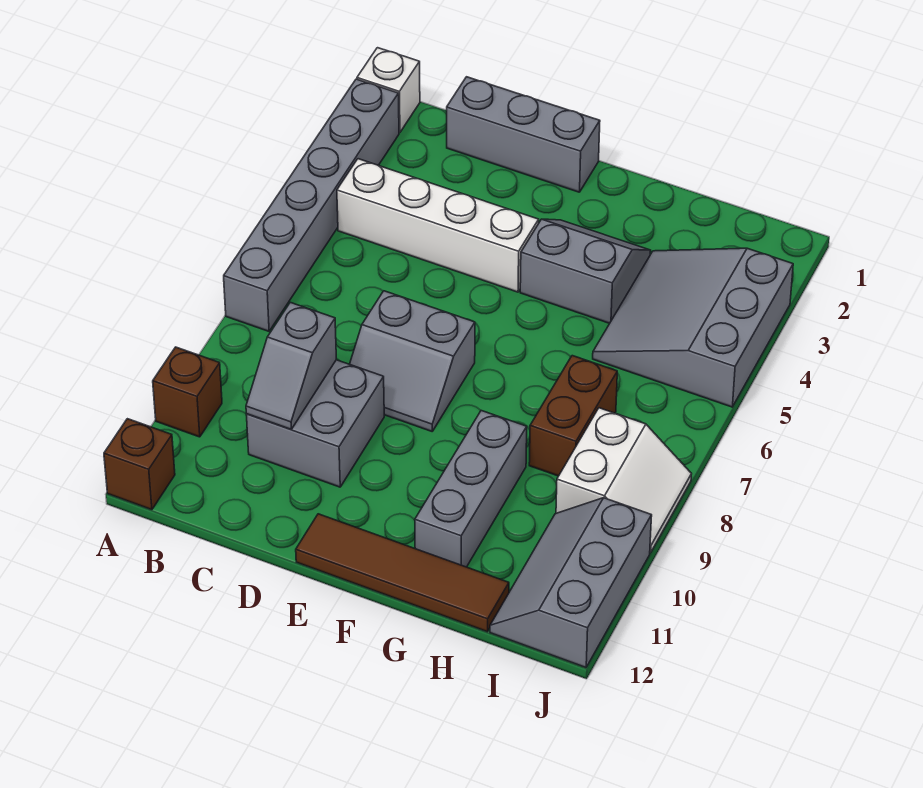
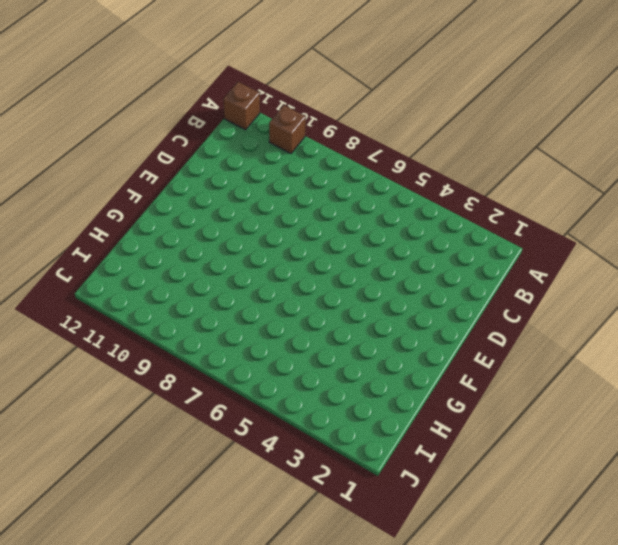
none -> white brick A1 level 1
none -> grey brick A2:A7 level 1
none -> white brick B4:E4 level 1

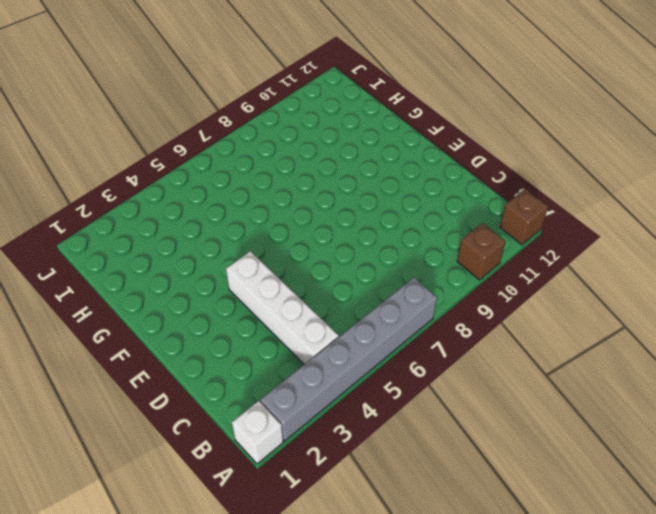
none -> grey brick C1:E1 level 1
none -> grey brick C9:D10 level 1
none -> grey slope D7:E8 level 1 top 7

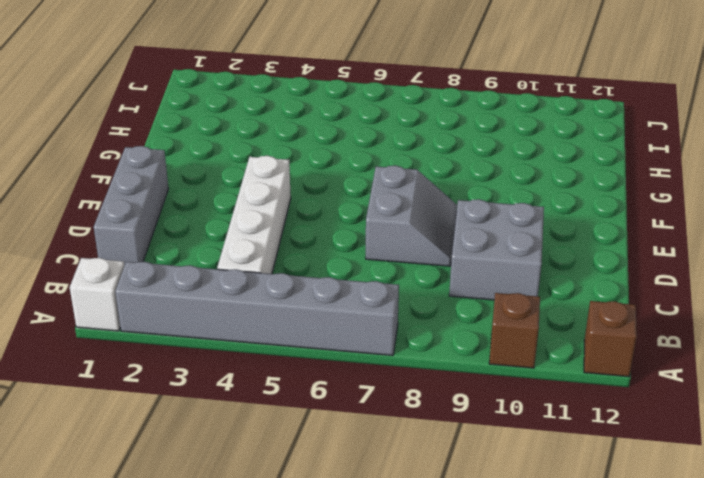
none -> brown tile E12:H12 level 1
none -> grey slope F3:G4 level 1 top 4
none -> grey brick G9:G11 level 1

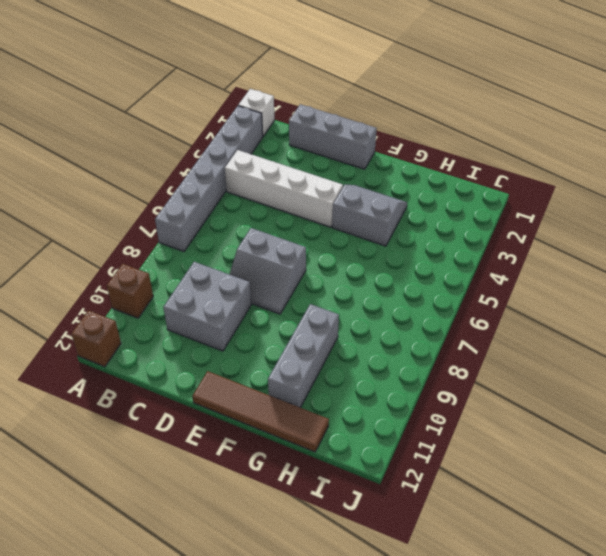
none -> grey slope H3:J5 level 1 top J
none -> brown brick H7:H8 level 1
none -> white slope I8:J9 level 1 top I

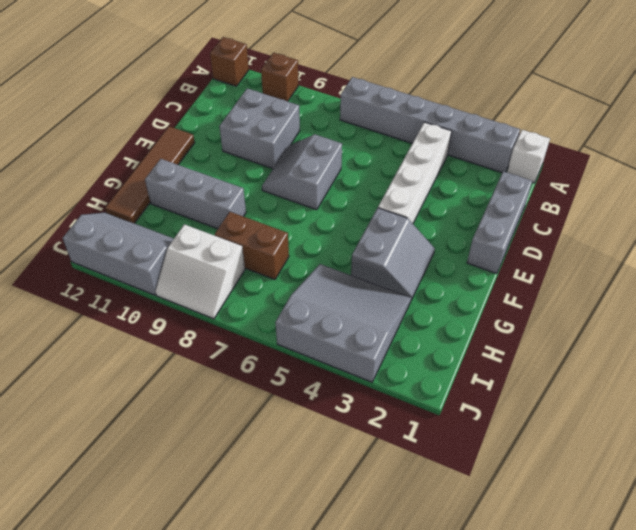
none -> grey slope C9:C10 level 2 top 9

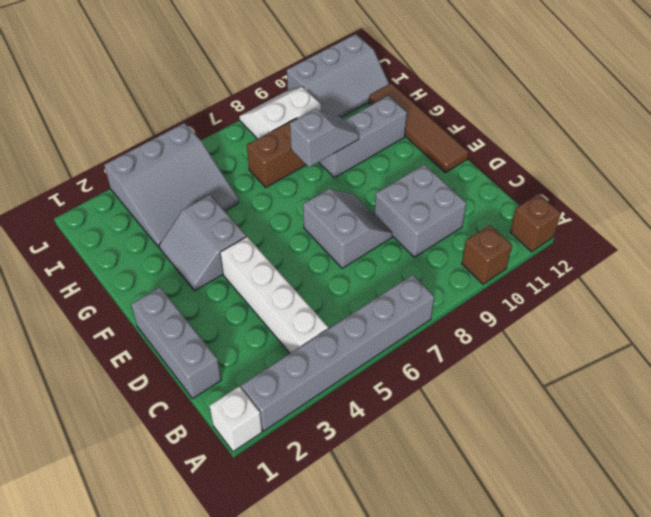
grey slope G8:G9 level 2 top 8 -> grey slope C9:C10 level 2 top 9

